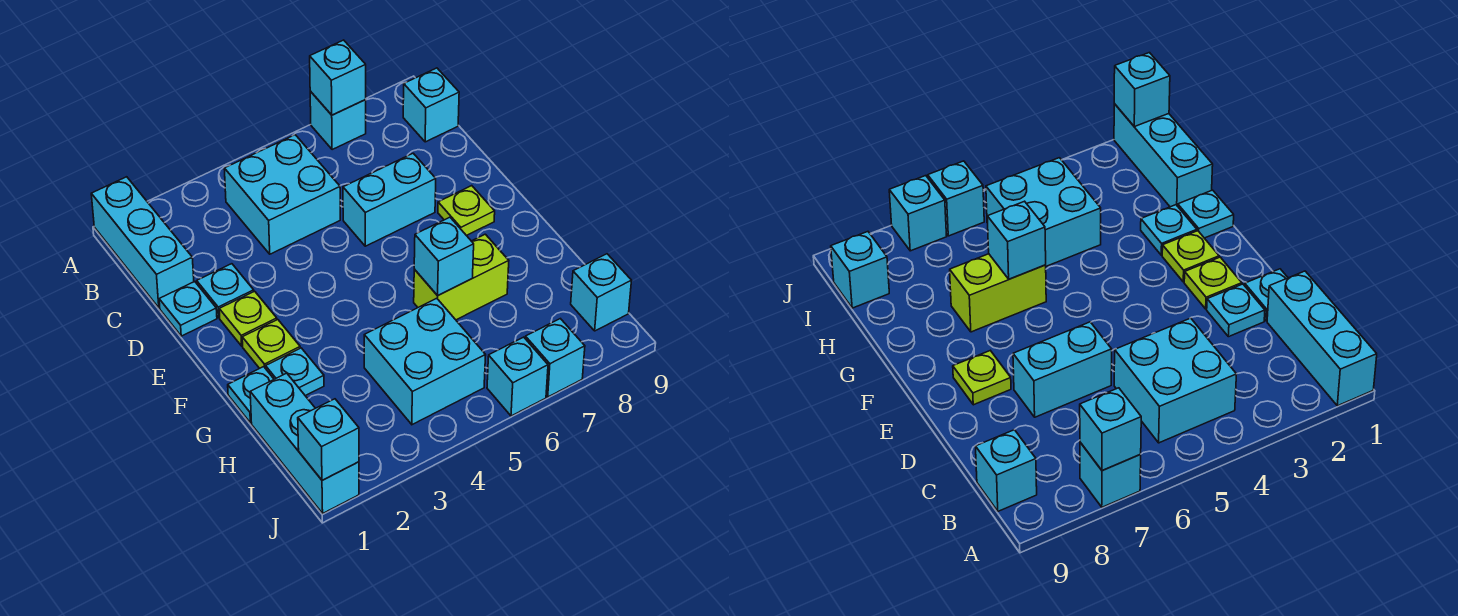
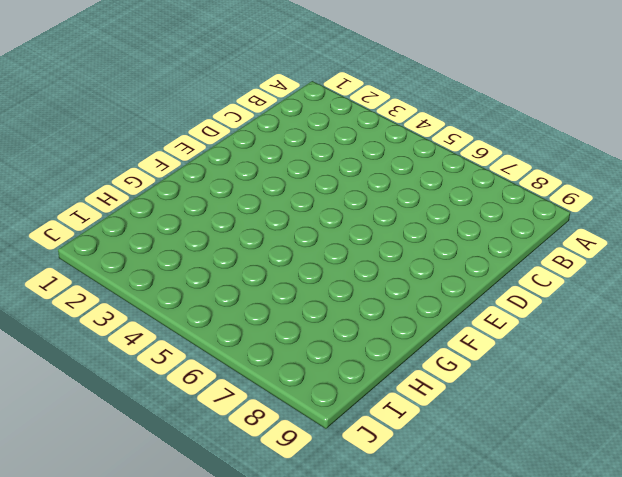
none -> cyan brick A1:C1 level 1
none -> cyan brick A7 level 1
none -> cyan brick B4:C5 level 1

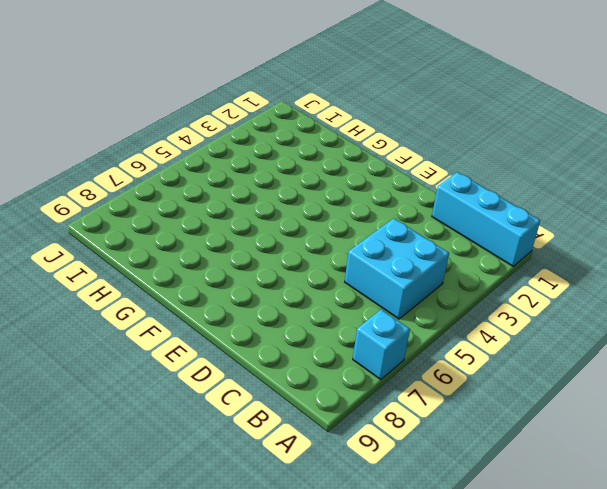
none -> cyan brick B9 level 1
none -> cyan plate D1 level 1
none -> cyan plate D2 level 1

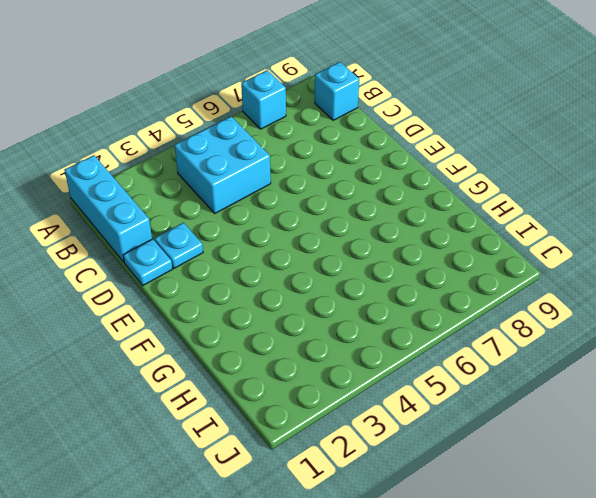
none -> cyan brick D6:D7 level 1
none -> lime plate E2 level 1
none -> lime plate E8 level 1

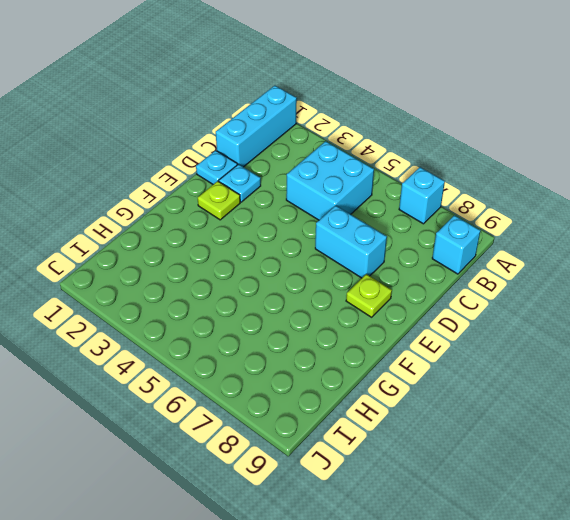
none -> lime plate F2 level 1
none -> cyan plate G1 level 1
none -> cyan plate G2 level 1

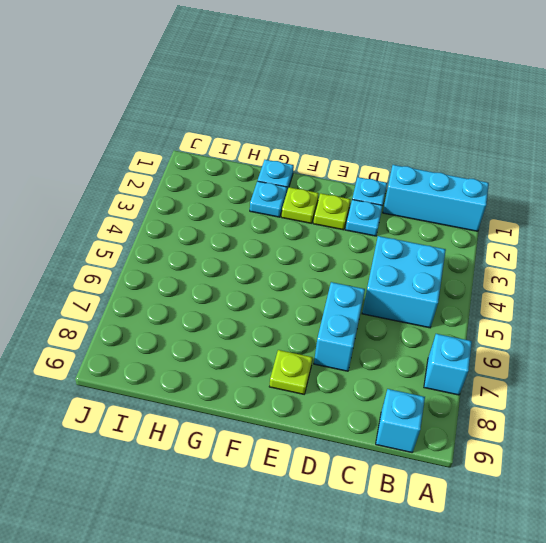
none -> lime brick G6:G7 level 1
none -> cyan brick H1:J1 level 1
none -> cyan brick H4:I5 level 1

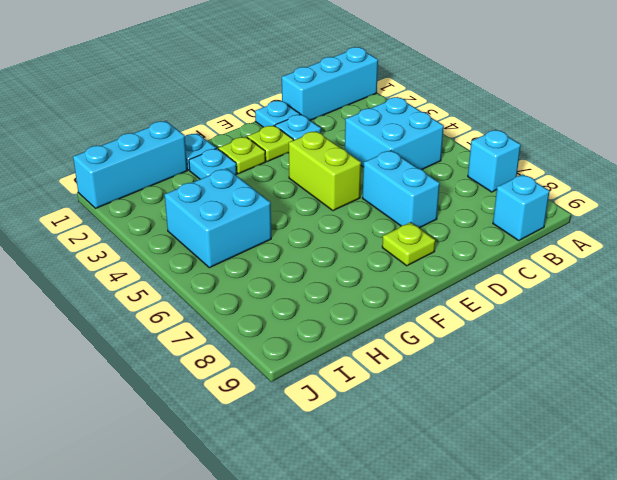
lime brick E4:E5 level 1 -> lime brick G6:G7 level 1
none -> cyan brick I9 level 1
none -> cyan brick J6 level 1
none -> cyan brick J7 level 1

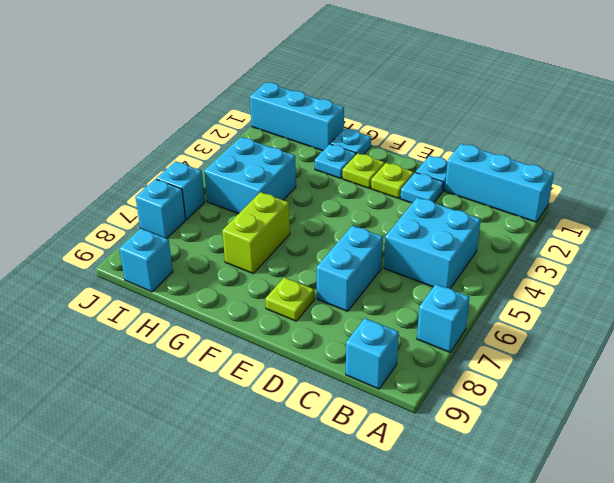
none -> cyan brick A7 level 2
none -> cyan brick G6 level 2
none -> cyan brick J1 level 2

